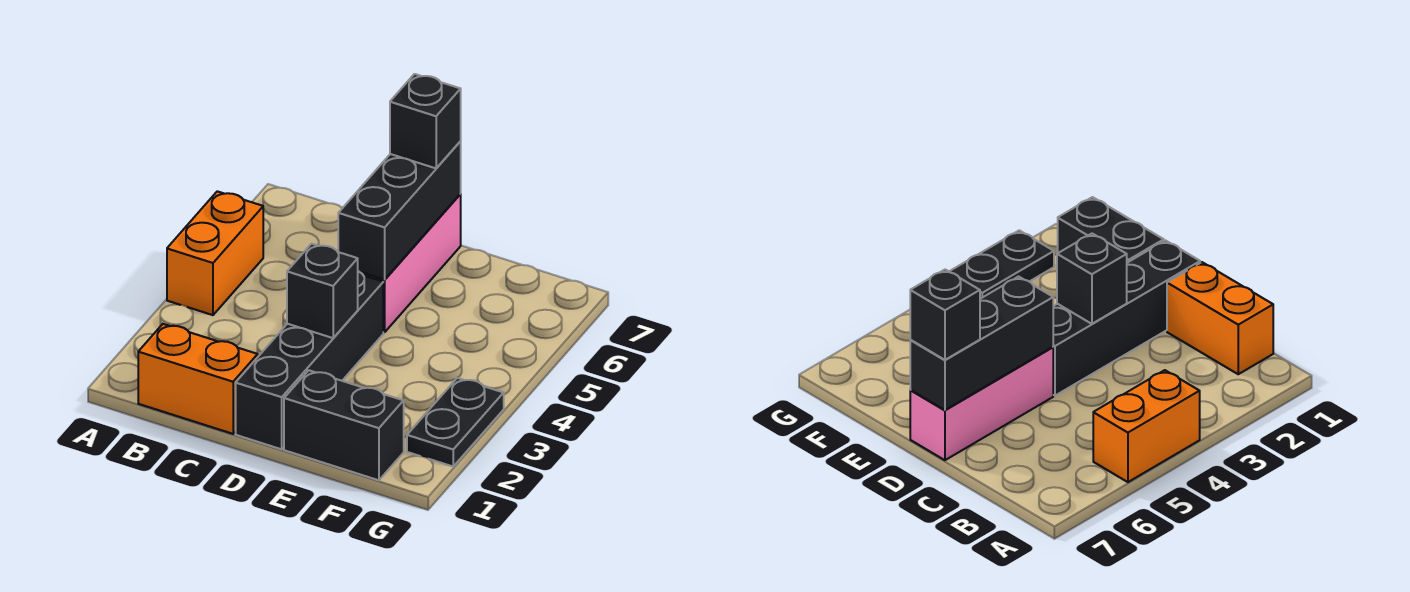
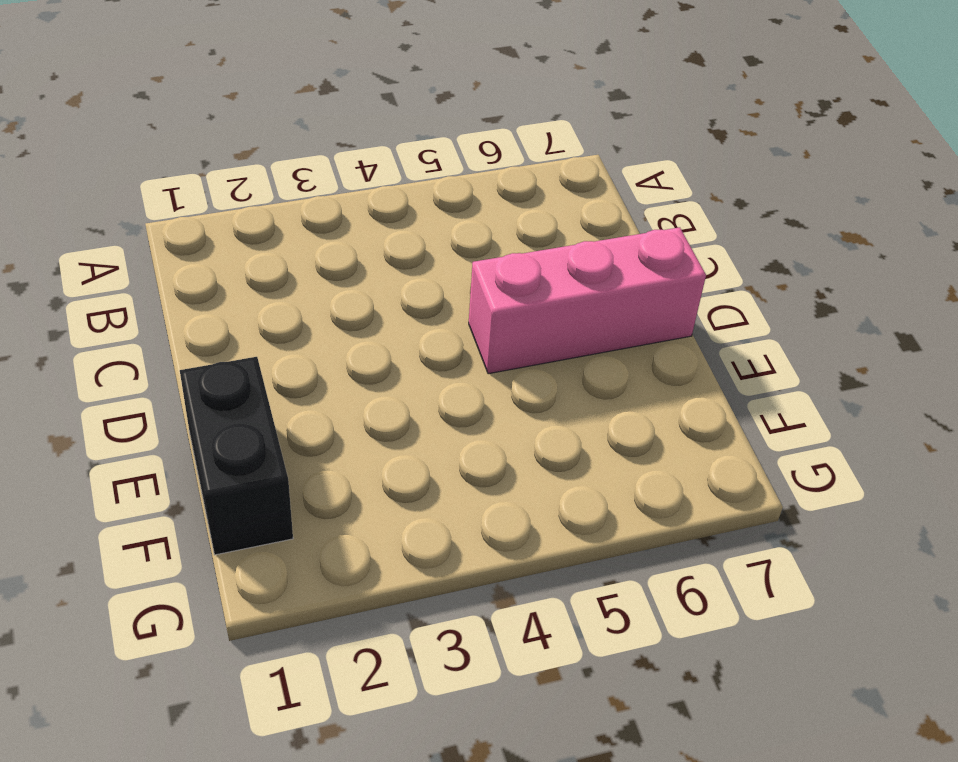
none -> orange brick A4:A5 level 1
none -> orange brick B1:C1 level 1

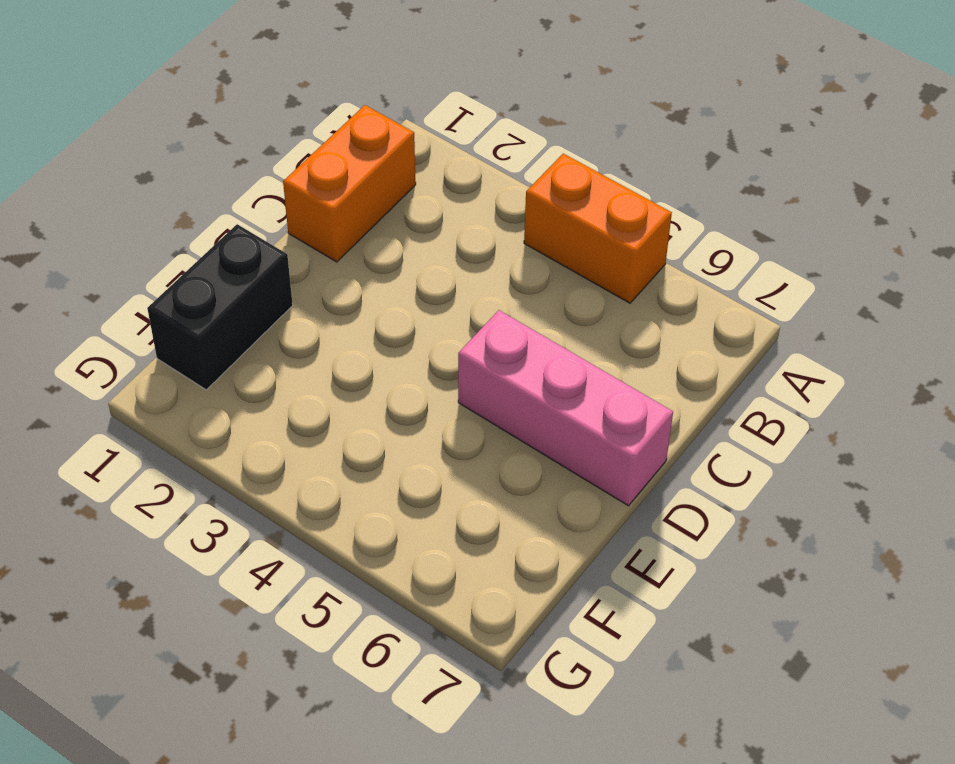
none -> black brick D1:D4 level 1
none -> black plate G2:G3 level 1

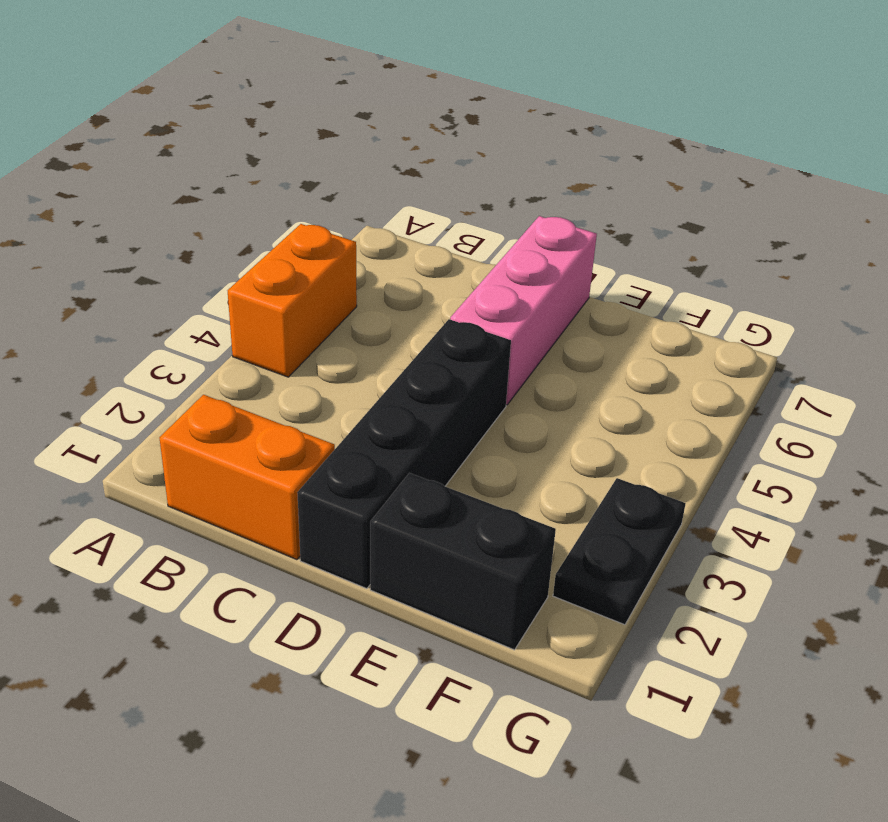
none -> black brick D3 level 2
none -> black brick D5:D7 level 2

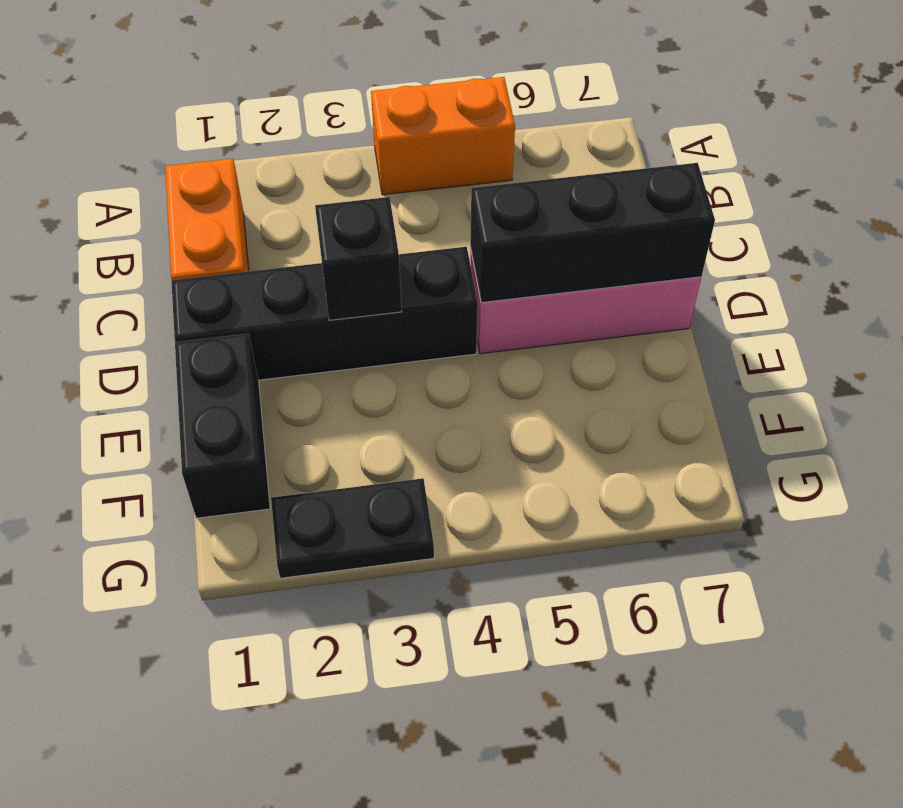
none -> black brick D7 level 3

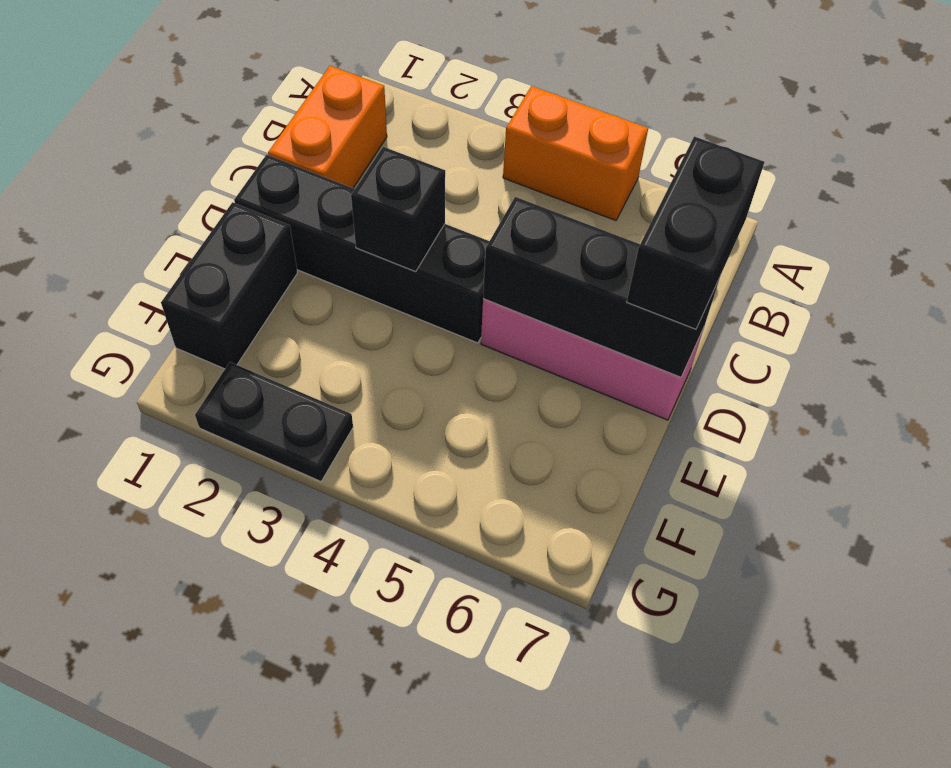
black brick C7:D7 level 3 -> black brick D7 level 3

